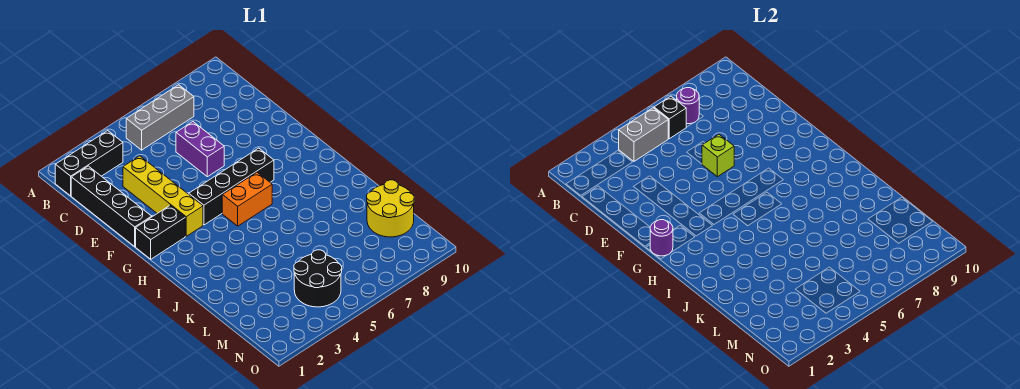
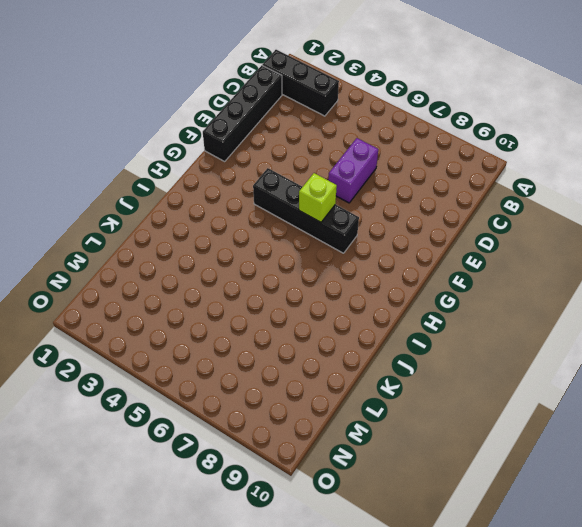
lime brick G6 level 2 -> lime brick E6 level 2
none -> grey brick B5:B7 level 1
none -> yellow brick D3:G3 level 1
none -> black brick G1:G2 level 1

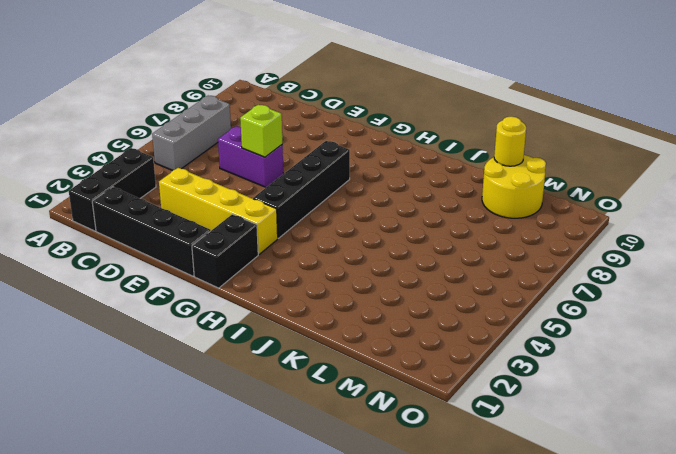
yellow round brick L10 level 2 -> none
none -> orange brick H5:H6 level 1
none -> black round brick M4:N5 level 1
none -> grey brick B4:B5 level 2

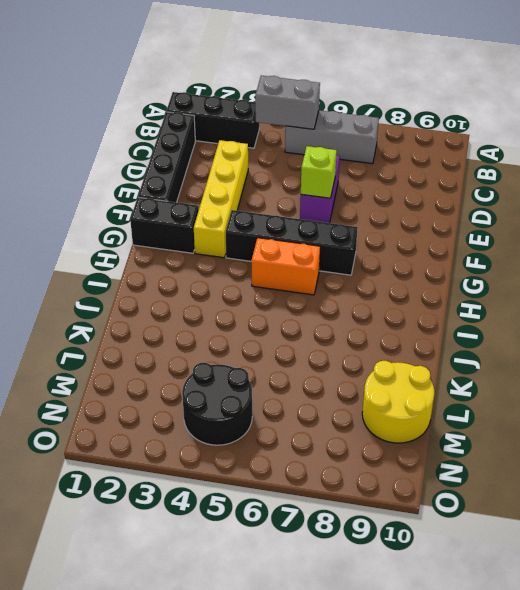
none -> black brick B6 level 2
none -> purple round brick B7 level 2
none -> purple round brick G1 level 2

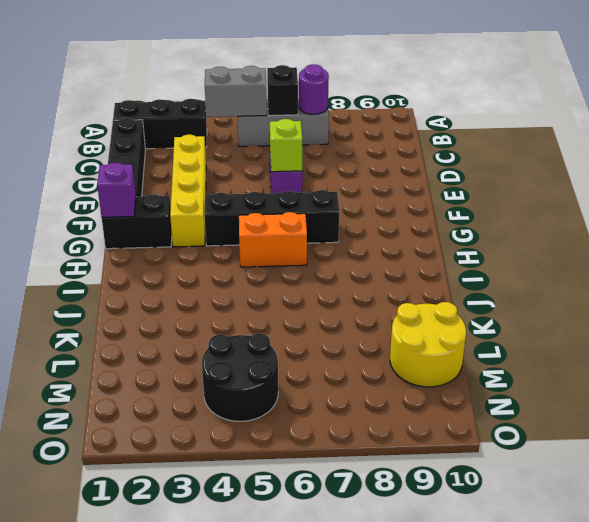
purple brick G1 level 2 -> purple round brick G1 level 2

